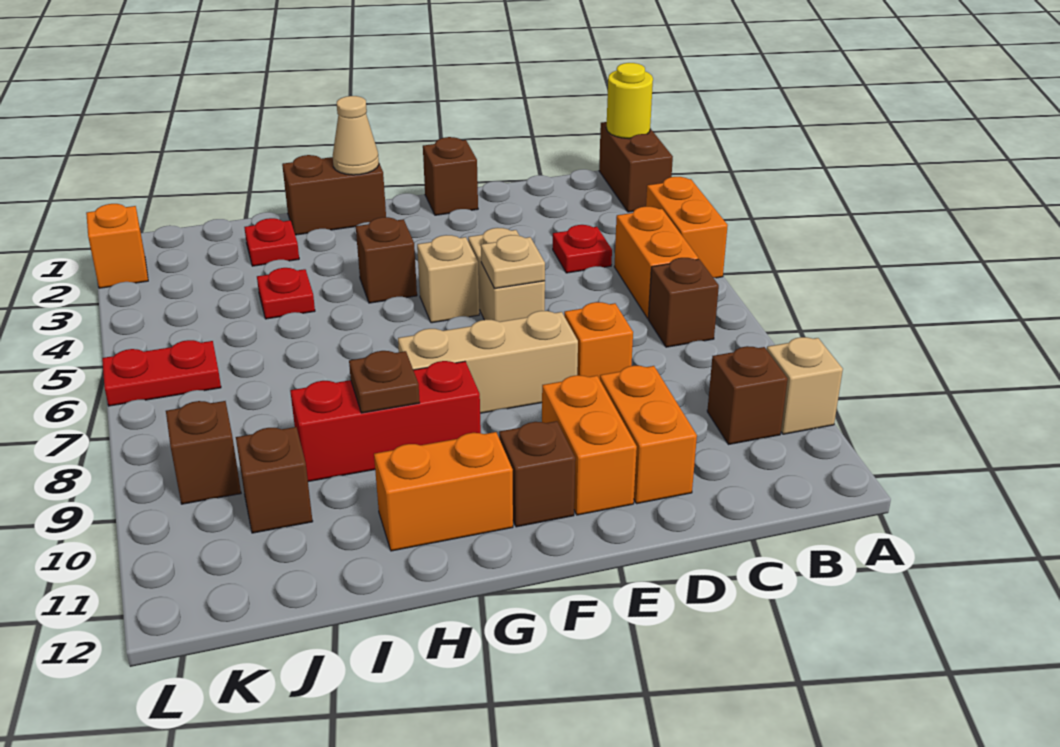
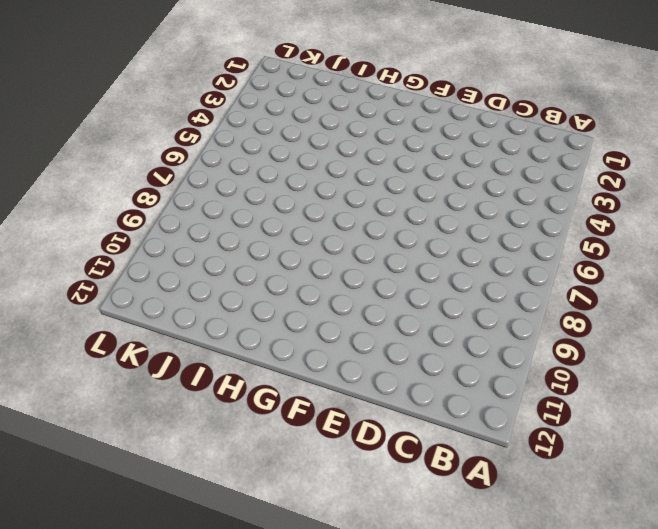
none -> brown brick A1:A2 level 1
none -> orange brick A4:A5 level 1
none -> tan brick A10 level 1

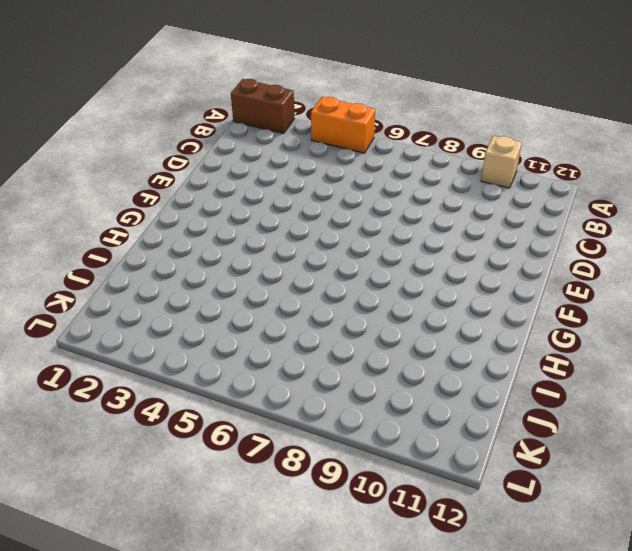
none -> orange brick B5:B6 level 1
none -> brown brick B7 level 1
none -> brown brick B10 level 1

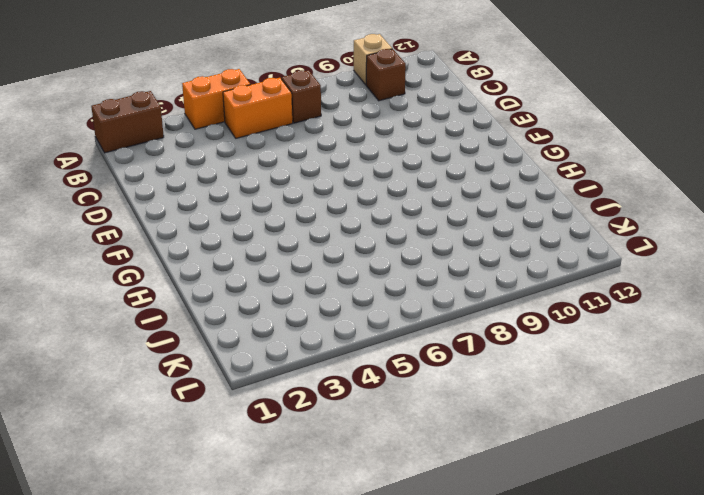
none -> red plate C4 level 1
none -> orange brick D8 level 1
none -> orange brick D10:D11 level 1

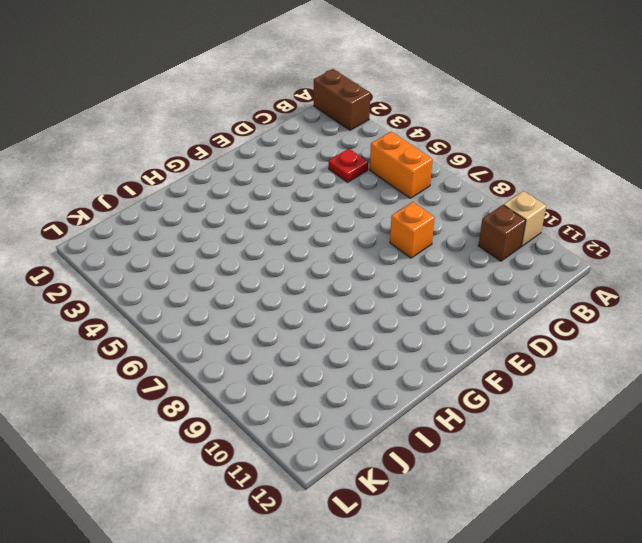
none -> orange brick A4:A5 level 1
none -> brown brick B7 level 1
none -> orange brick D10:D11 level 1

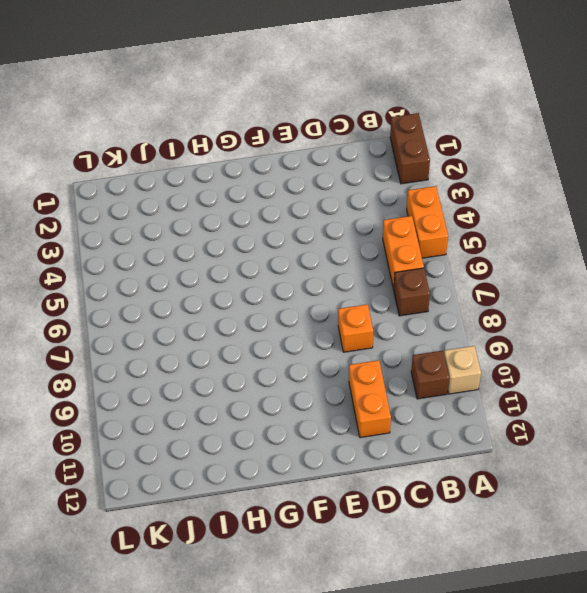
none -> red plate C4 level 1
none -> brown brick E1 level 1
none -> tan brick E5:E6 level 1

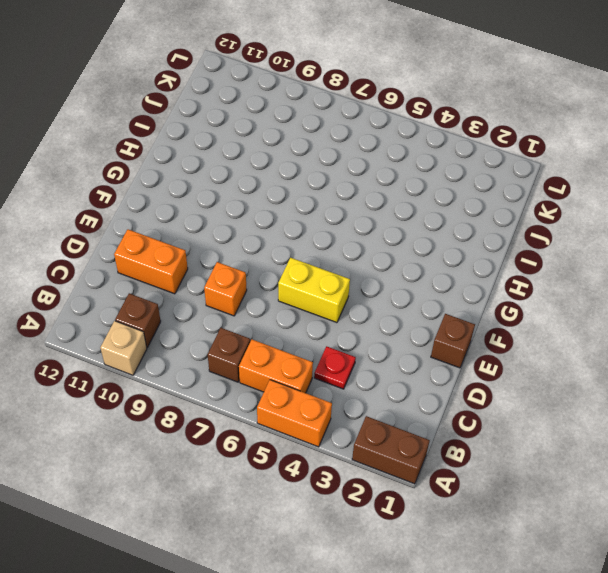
yellow brick E5:E6 level 1 -> tan brick E5:E6 level 1
none -> tan brick E8:G8 level 1
none -> orange brick E10:E11 level 1
none -> tan brick F5 level 1

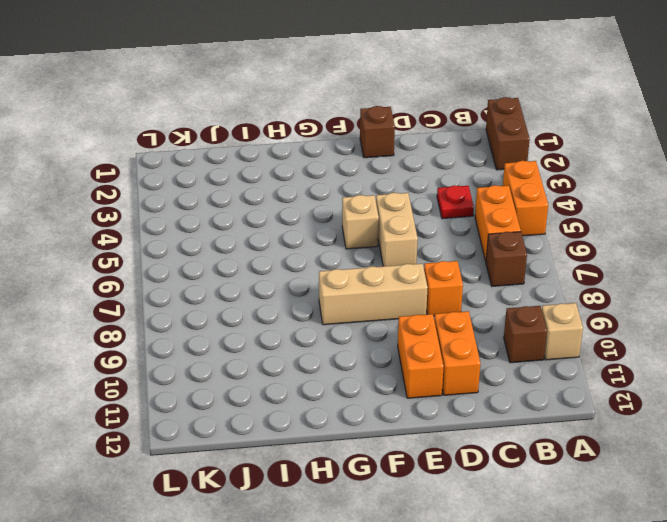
none -> brown brick F11 level 1
none -> brown brick G1:H1 level 1
none -> brown brick G4 level 1

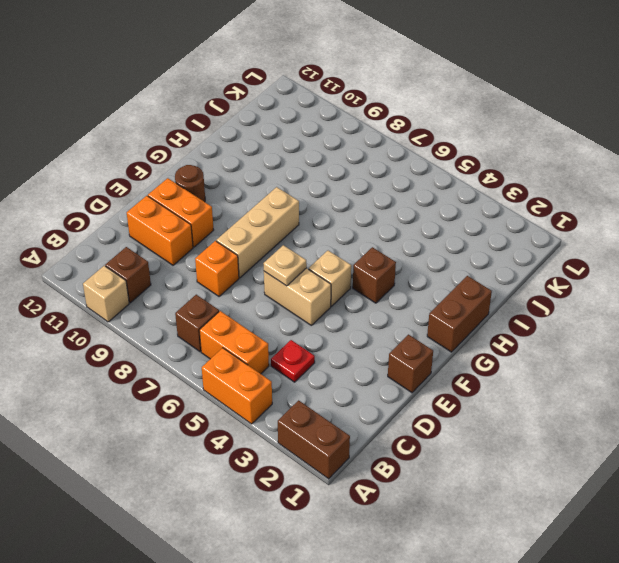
brown round brick F11 level 1 -> brown brick F11 level 1
none -> red brick G9:I9 level 1
none -> orange brick G11:H11 level 1
none -> red plate I2 level 1

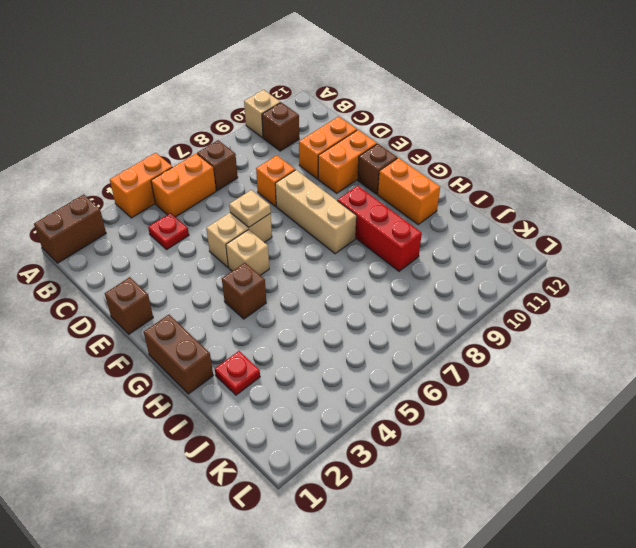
none -> red plate I4 level 1
none -> brown brick J10 level 1
none -> red plate K6:L6 level 1

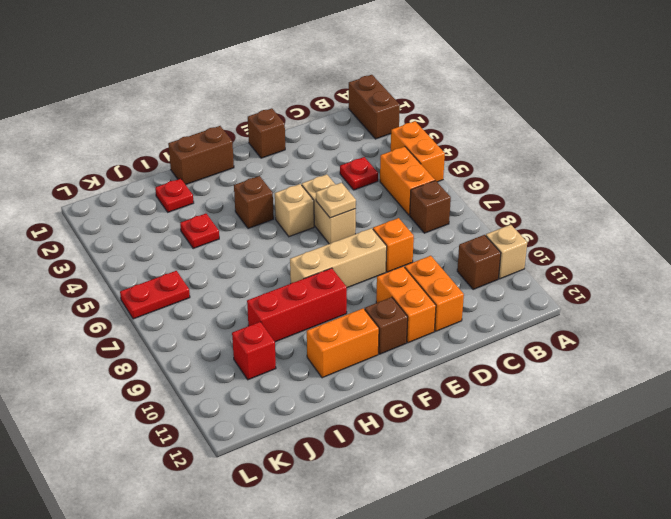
red brick J10 level 1 -> brown brick J10 level 1
none -> brown brick K9 level 1
none -> orange brick L2 level 1
none -> yellow round brick A1 level 2

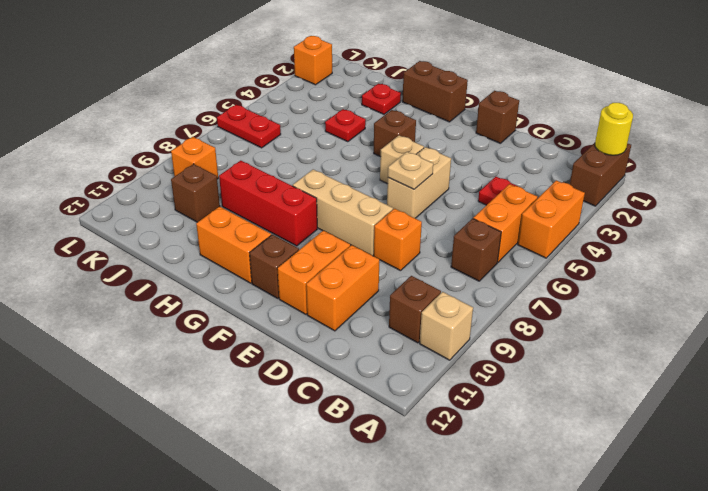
orange brick K9 level 1 -> brown brick K9 level 1
none -> tan cone G1 level 2
none -> brown plate H9 level 2

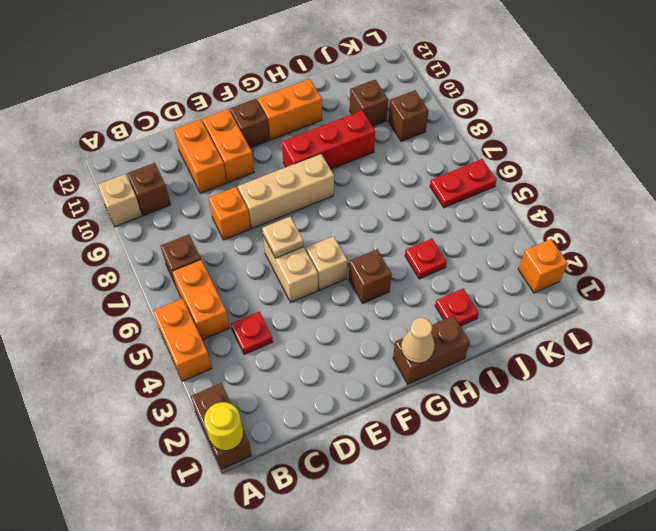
none -> brown brick E1 level 1
none -> brown plate H9 level 2

